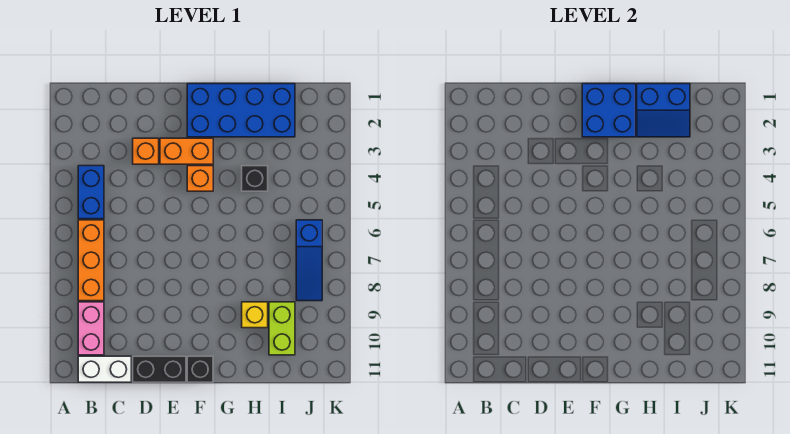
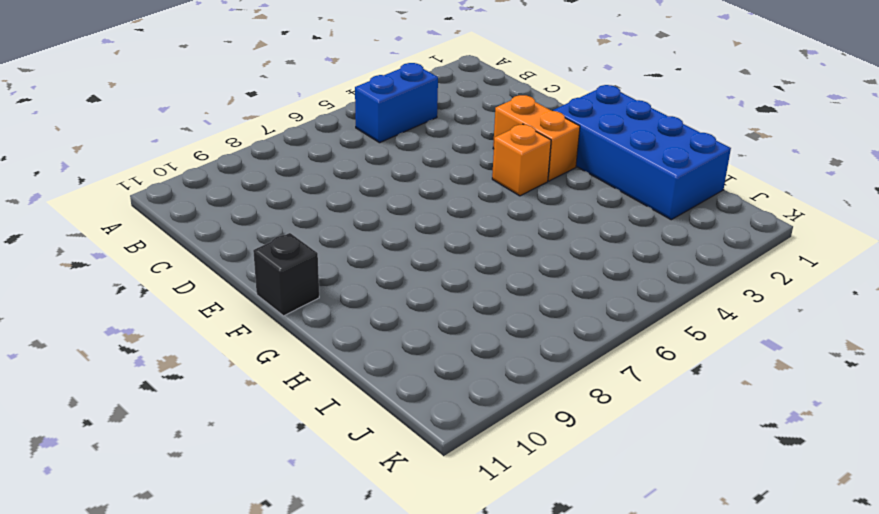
none -> orange brick B6:B8 level 1
none -> pink brick B9:B10 level 1
none -> white brick B11:C11 level 1

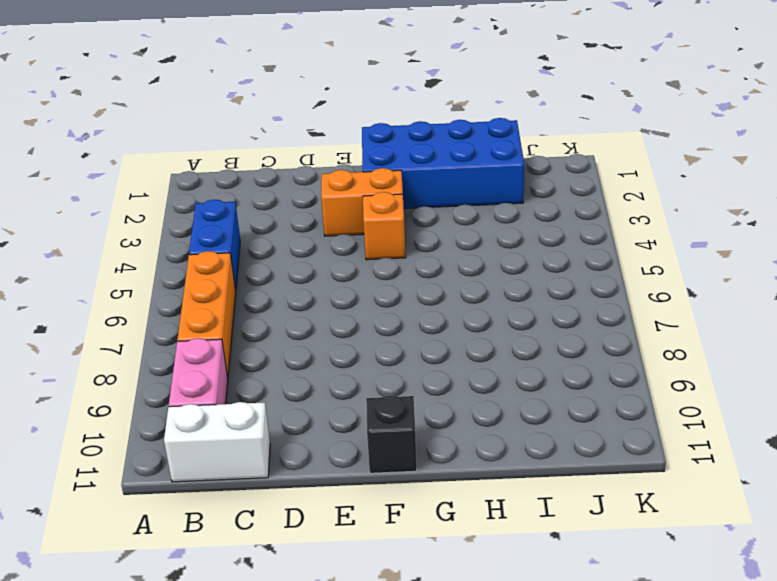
none -> orange brick D3 level 1
none -> black brick D11:E11 level 1
none -> black brick H4 level 1

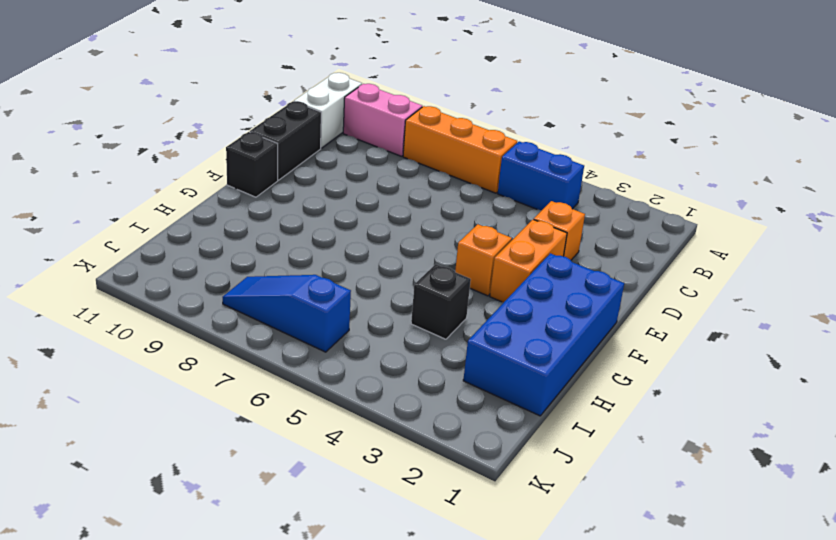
none -> yellow brick H9 level 1
none -> lime brick I9:I10 level 1
none -> blue brick F1:G2 level 2

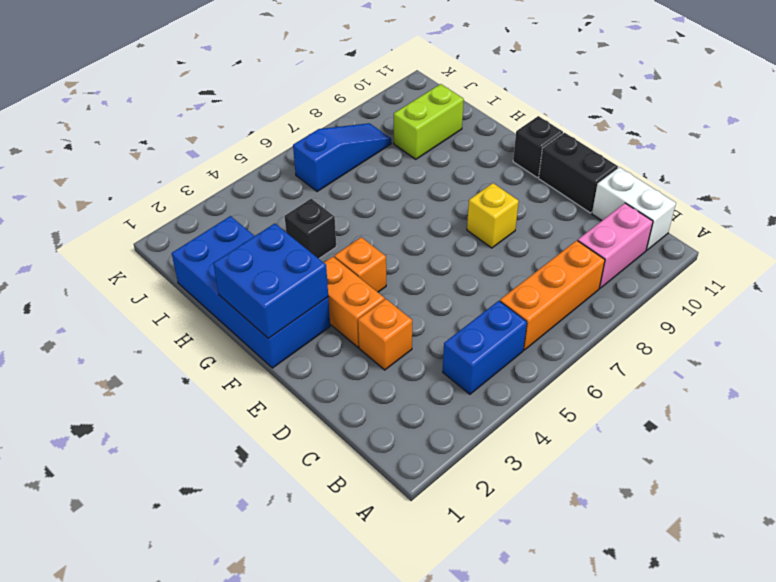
yellow brick E8 level 1 -> yellow brick H9 level 1
none -> blue slope H1:I2 level 2 top 1

